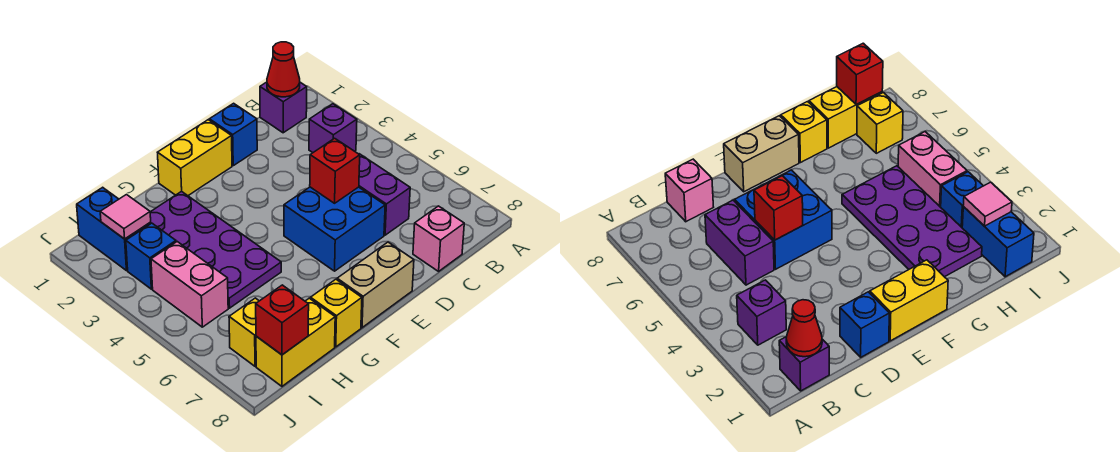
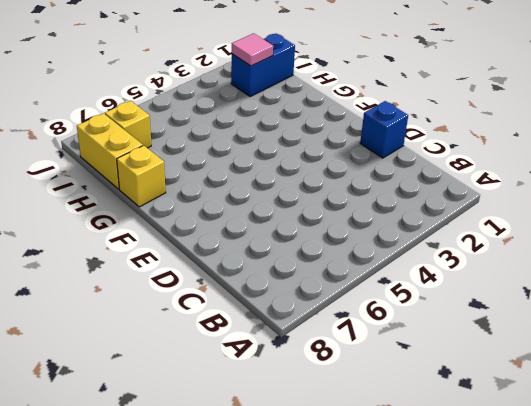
none -> purple brick B1 level 1
none -> purple brick B3 level 1
none -> purple brick C5:C6 level 1

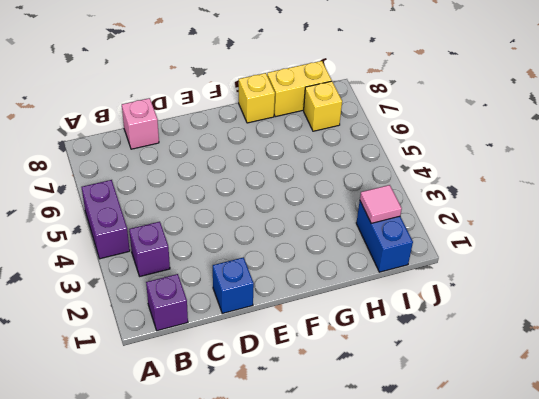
purple brick A4:A5 level 1 -> purple brick C5:C6 level 1
none -> blue brick D5:E6 level 1
none -> yellow brick E1:F1 level 1
none -> tan brick E8:F8 level 1

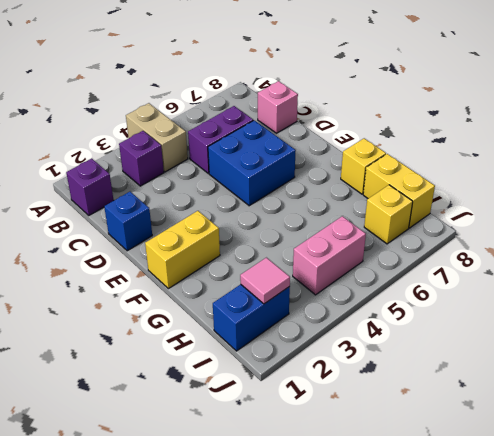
tan brick A4:B4 level 1 -> tan brick E8:F8 level 1
yellow brick F1:F2 level 1 -> yellow brick E1:F1 level 1
none -> purple plate G2:H5 level 1
none -> blue brick I3 level 1
none -> red cone B1 level 2

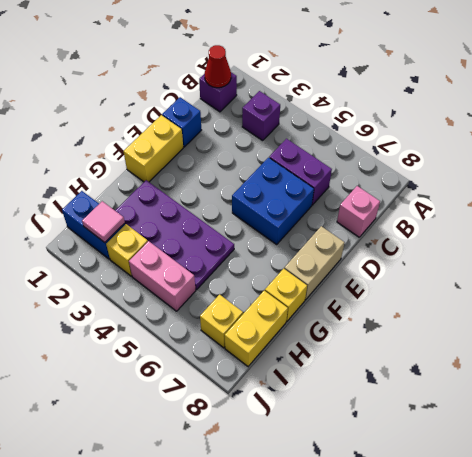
yellow brick I3 level 1 -> blue brick I3 level 1
none -> red brick D5 level 2
none -> red brick I8 level 2

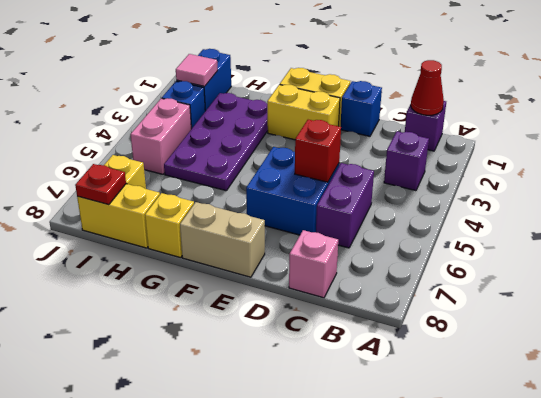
yellow brick E2:F2 level 1 -> none
red plate I8 level 2 -> red brick I8 level 2

